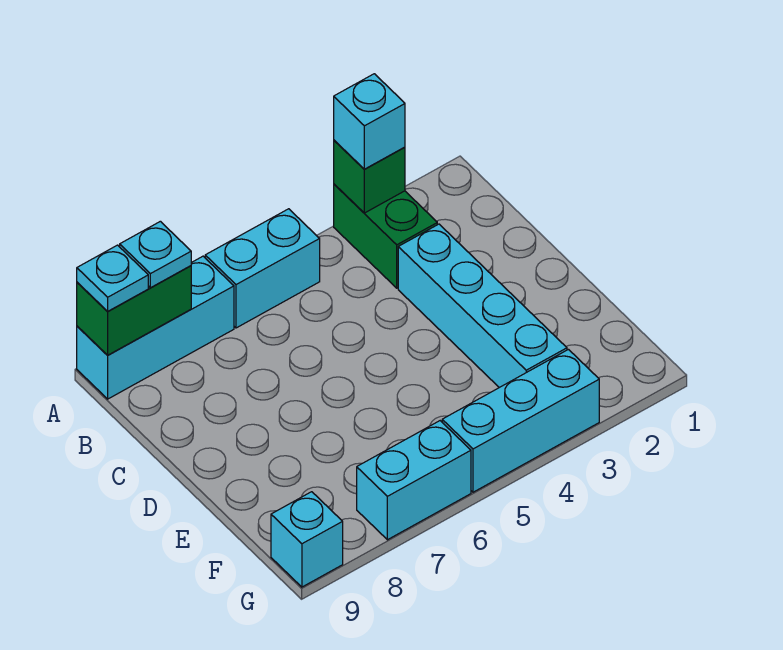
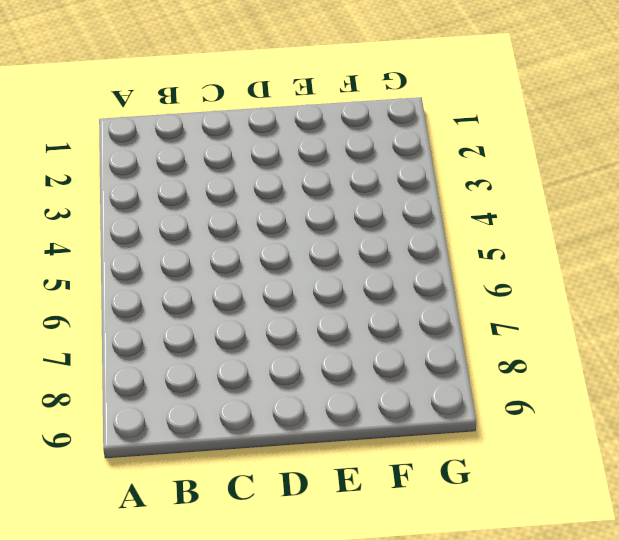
none -> green brick A3:B3 level 1
none -> cyan brick A5:A6 level 1
none -> cyan brick A7:A9 level 1

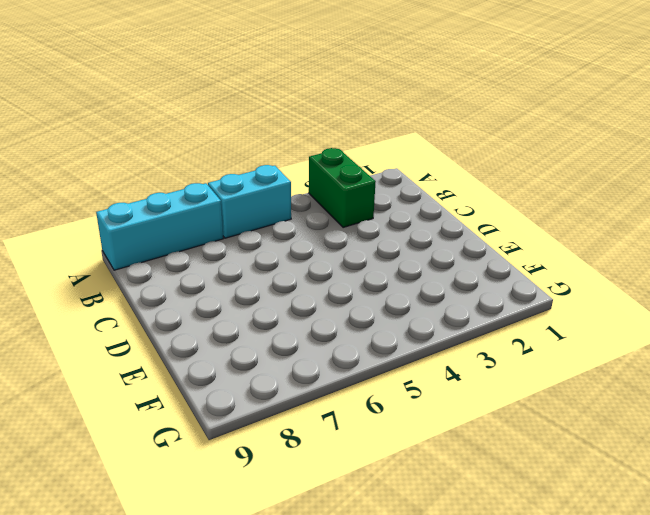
none -> cyan brick C3:F3 level 1
none -> cyan brick G3:G5 level 1
none -> cyan brick G6:G7 level 1

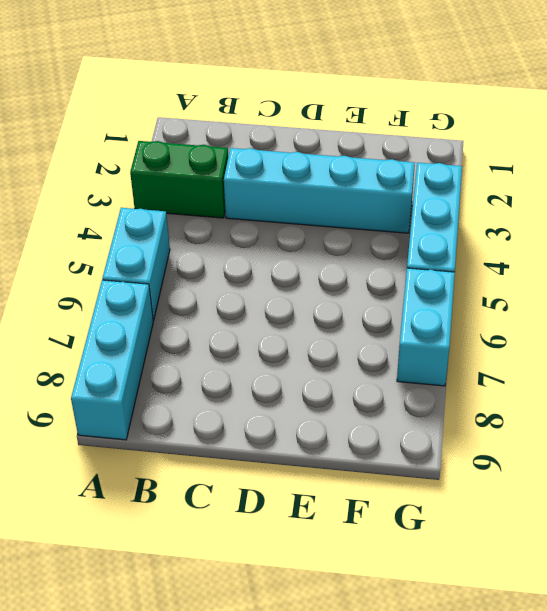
none -> cyan brick G9 level 1
none -> green brick A3 level 2
none -> green brick A8:A9 level 2

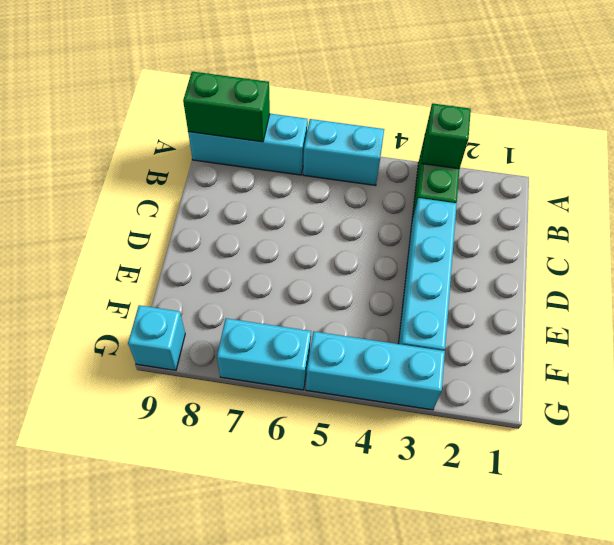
none -> cyan brick A3 level 3
none -> cyan plate A8 level 3
none -> cyan plate A9 level 3

